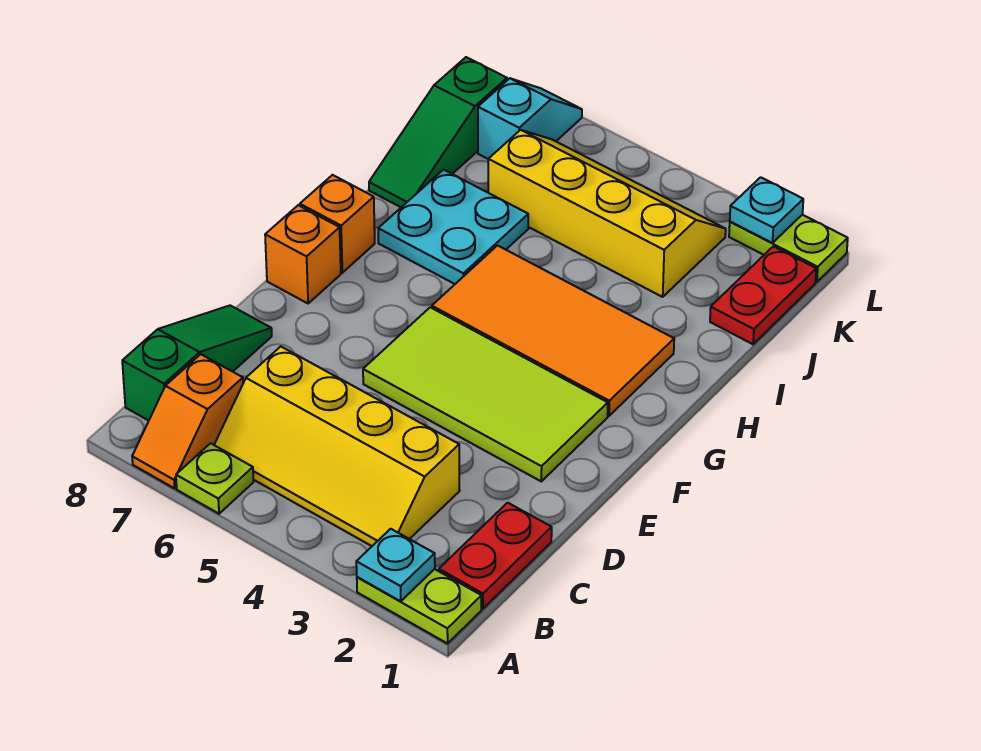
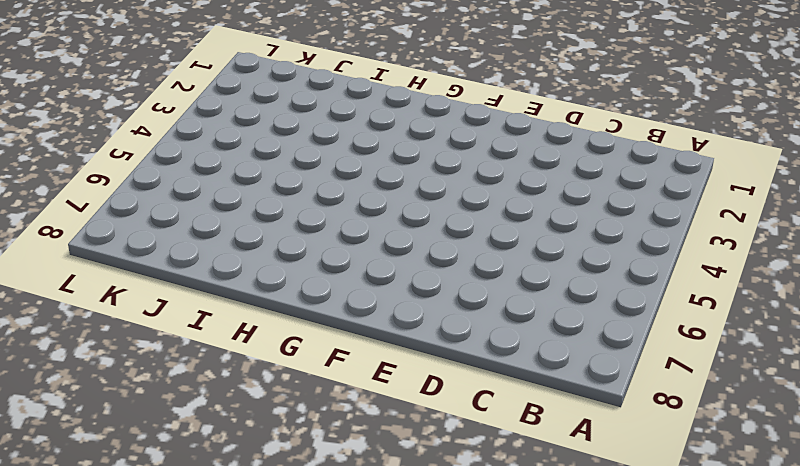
none -> lime plate A1:A2 level 1
none -> lime plate A6 level 1
none -> orange slope A7:B7 level 1 top B

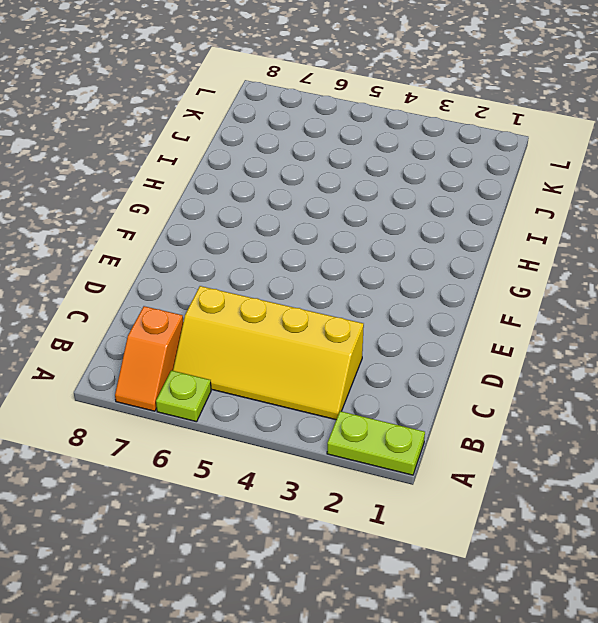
none -> red plate B1:C1 level 1
none -> green slope B8:D8 level 1 top B
none -> lime tile E2:F5 level 1

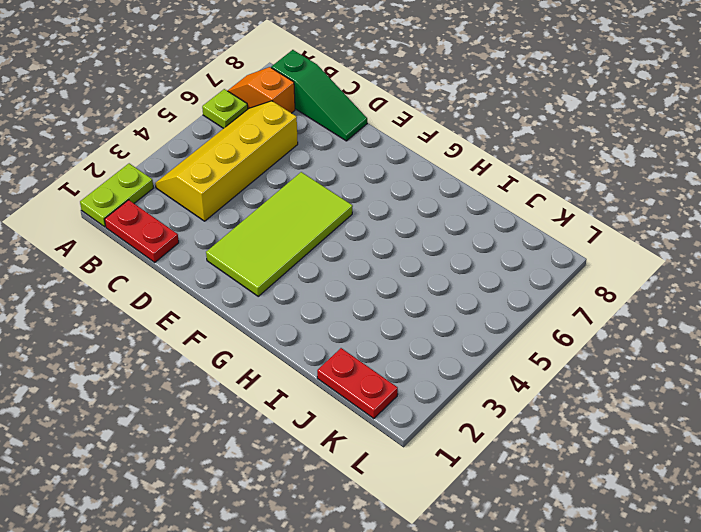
none -> orange brick F8 level 1
none -> orange tile G2:H5 level 1
none -> orange brick G8 level 1

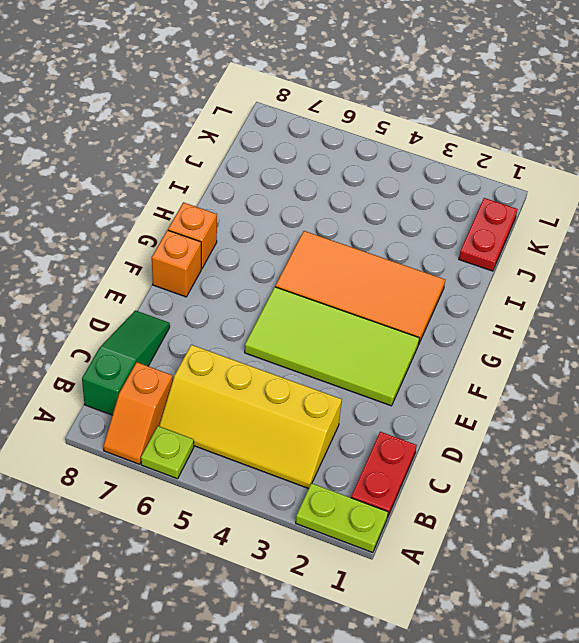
none -> cyan plate H6:I7 level 1
none -> green slope I8:K8 level 1 top K
none -> yellow slope J3:K6 level 1 top J

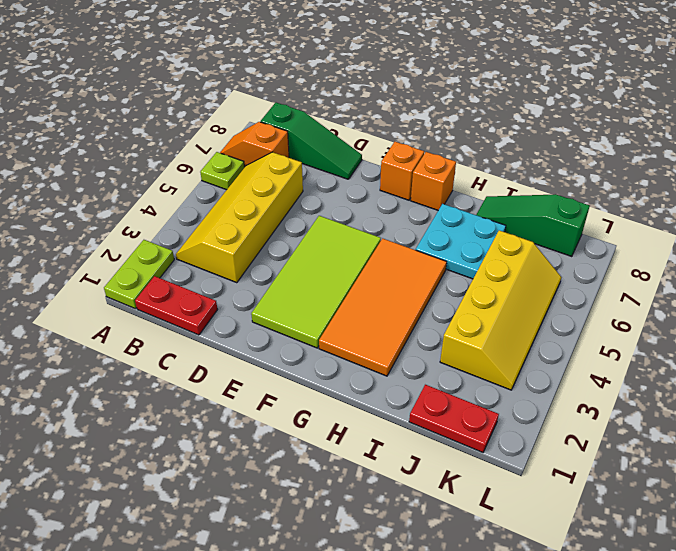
none -> cyan slope K7:L7 level 1 top K
none -> lime plate L1:L2 level 1
none -> cyan plate A2 level 2

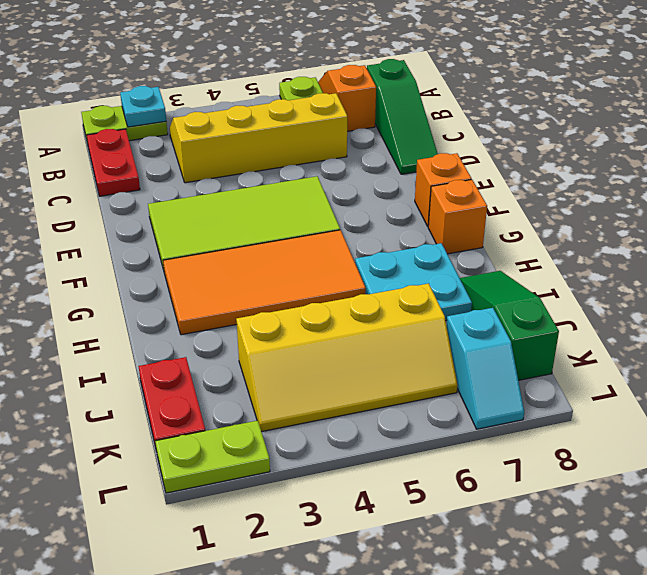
none -> cyan plate L2 level 2

